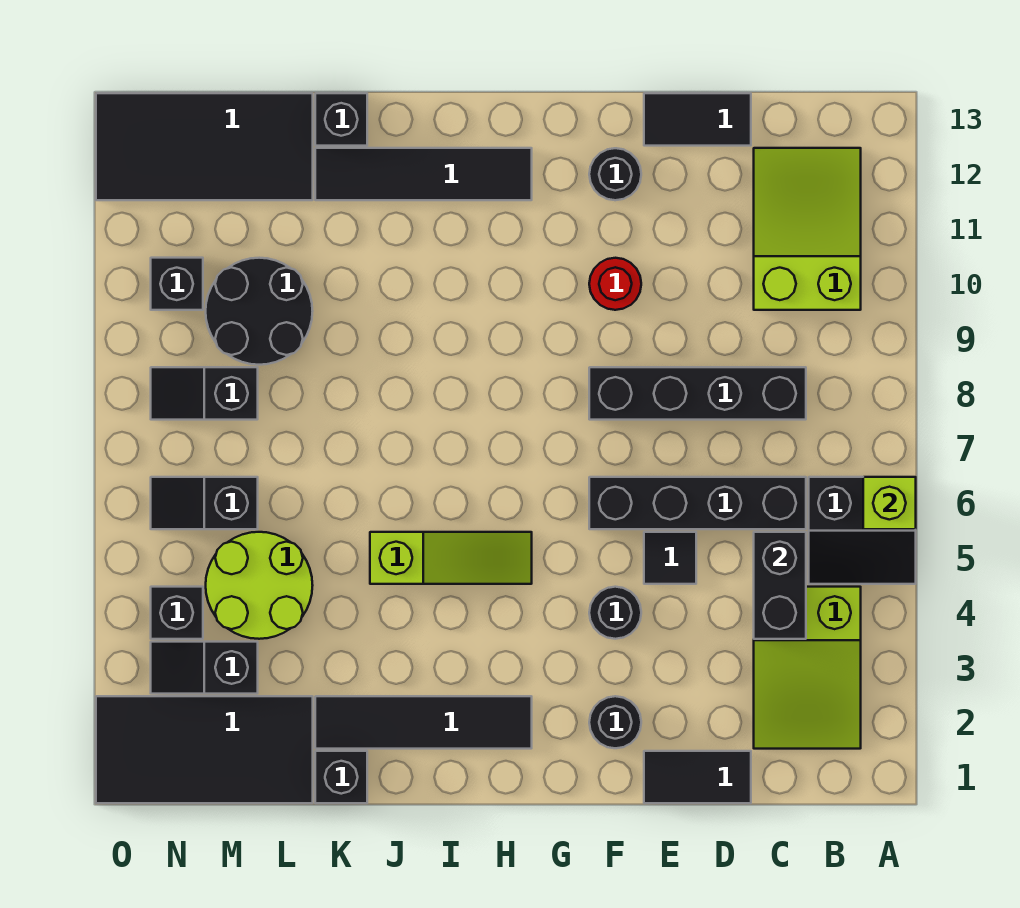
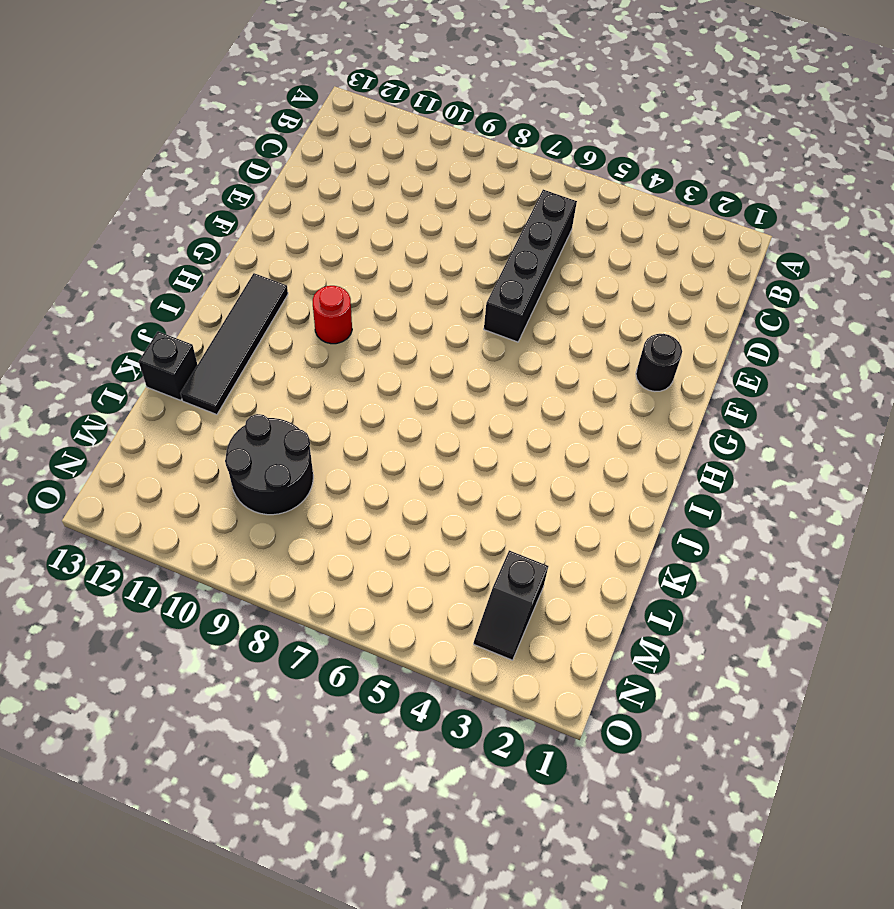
red round brick H10 level 1 -> red round brick F10 level 1
none -> black slope A5:B6 level 1 top 6
none -> lime slope B2:C4 level 1 top 4
none -> lime slope B10:C12 level 1 top 10

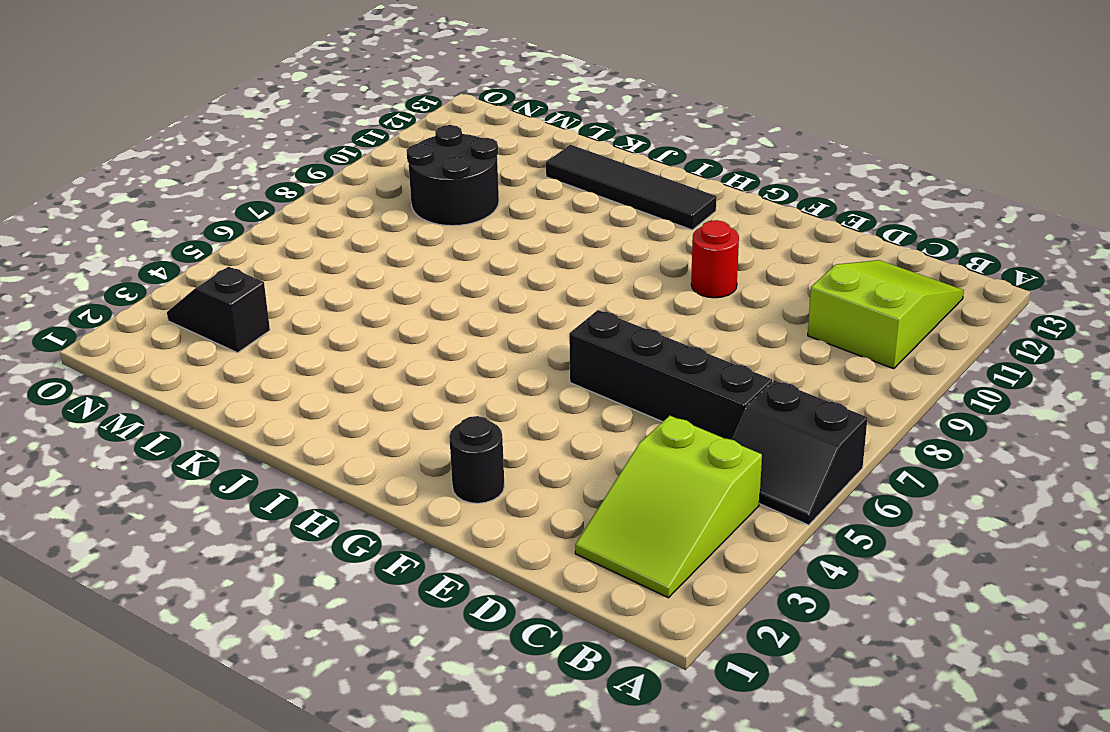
none -> black brick C8:F8 level 1
none -> black tile D1:E1 level 1
none -> black tile D13:E13 level 1

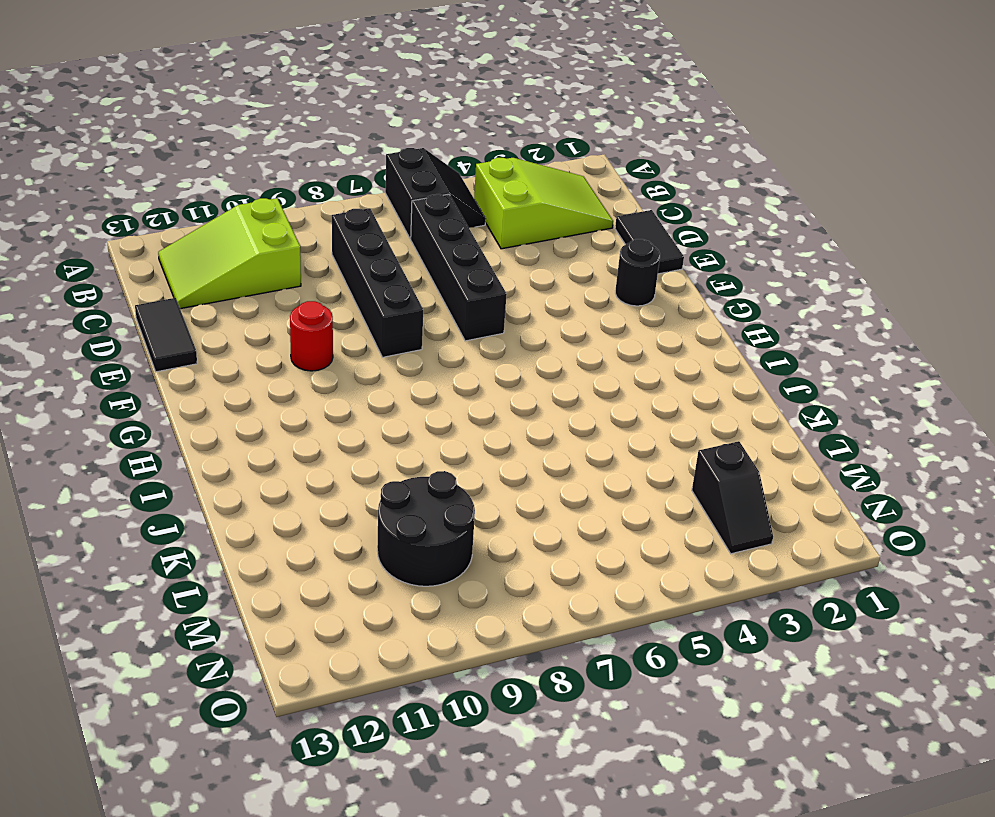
none -> black tile E5 level 1
none -> black round brick F4 level 1
none -> black round brick F12 level 1

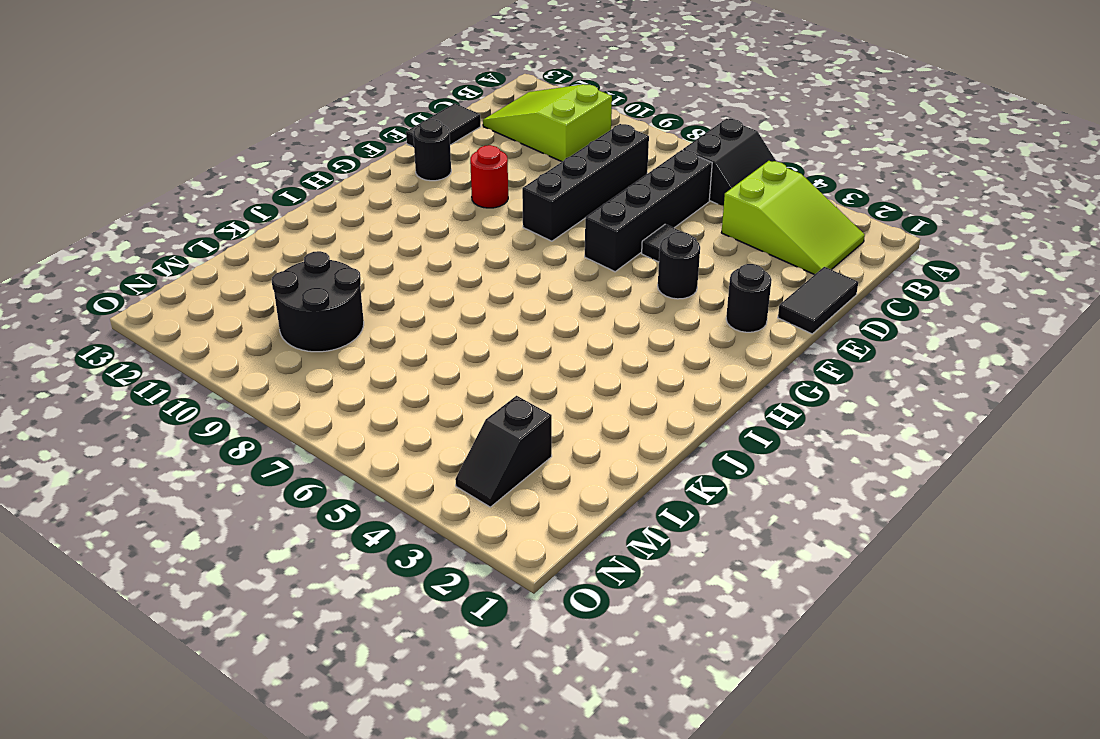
none -> black tile H2:K2 level 1
none -> lime slope H5:J5 level 1 top J
none -> black tile H12:K12 level 1

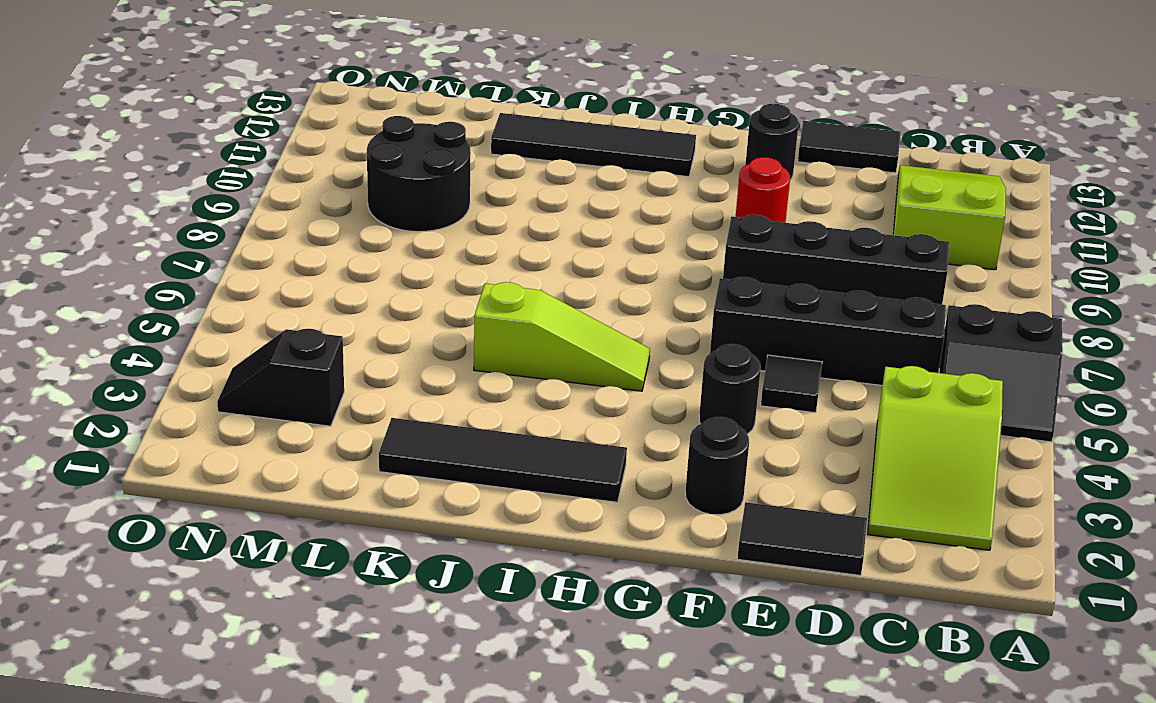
none -> black brick K1 level 1
none -> black brick K13 level 1
none -> black tile L1:O2 level 1

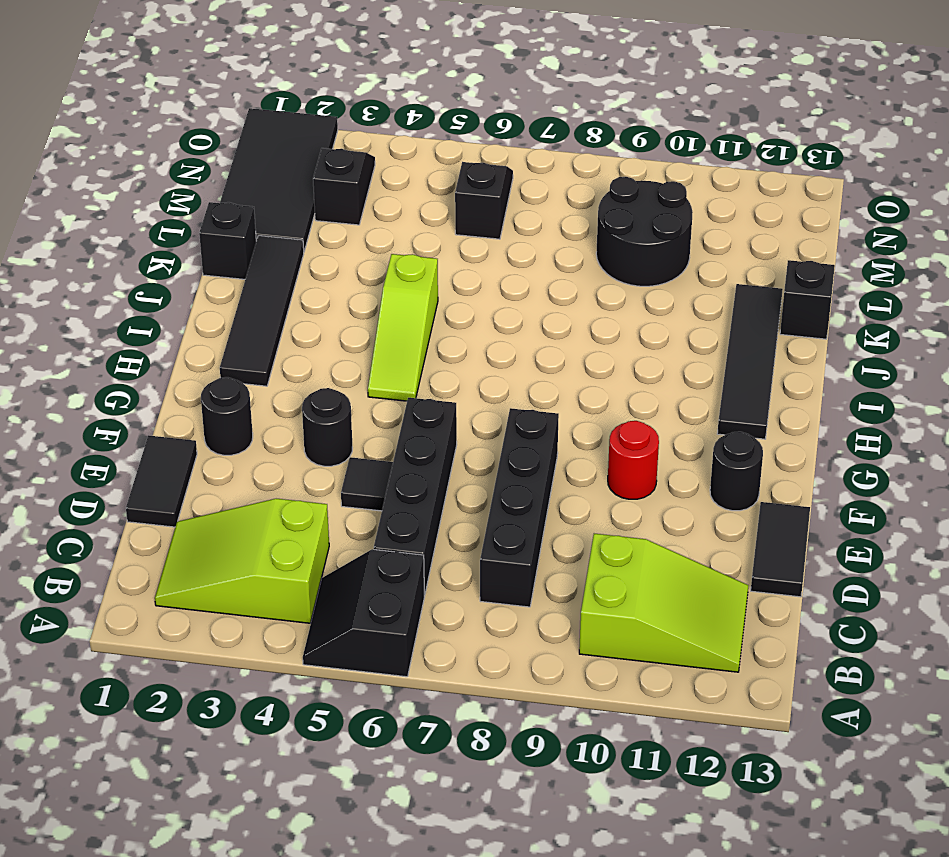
none -> lime round brick L4:M5 level 1
none -> black tile L12:O13 level 1
none -> black slope M8:N8 level 1 top M

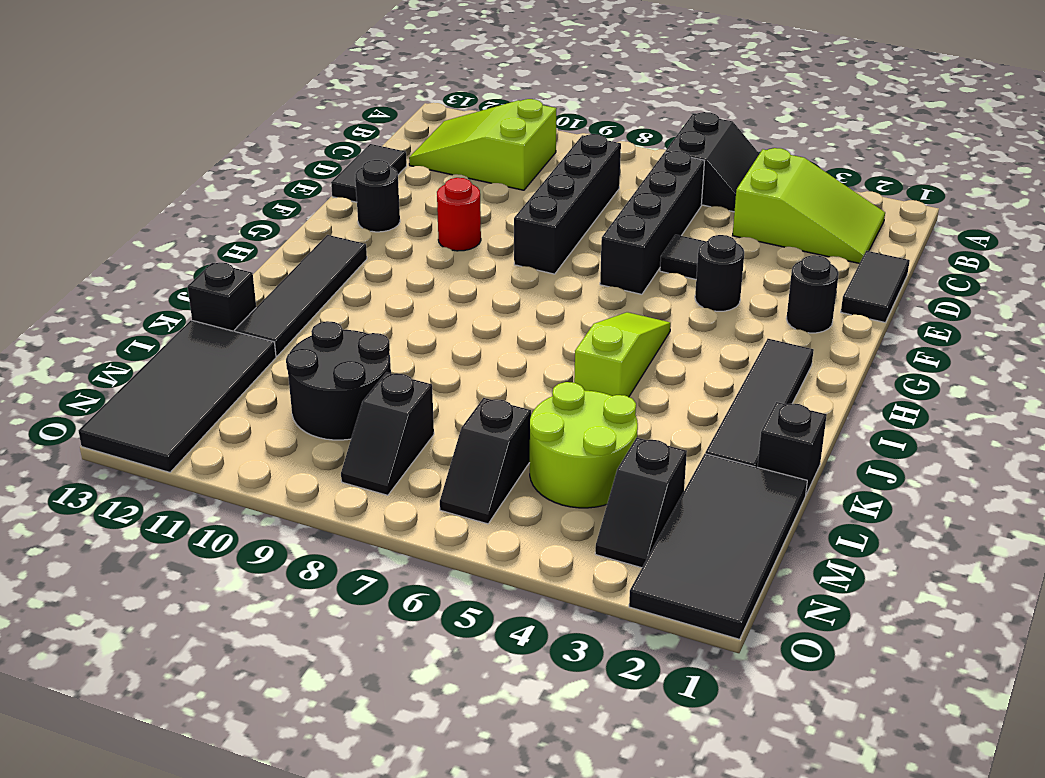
none -> black brick N4 level 1
none -> black brick N10 level 1
none -> lime brick A6 level 2

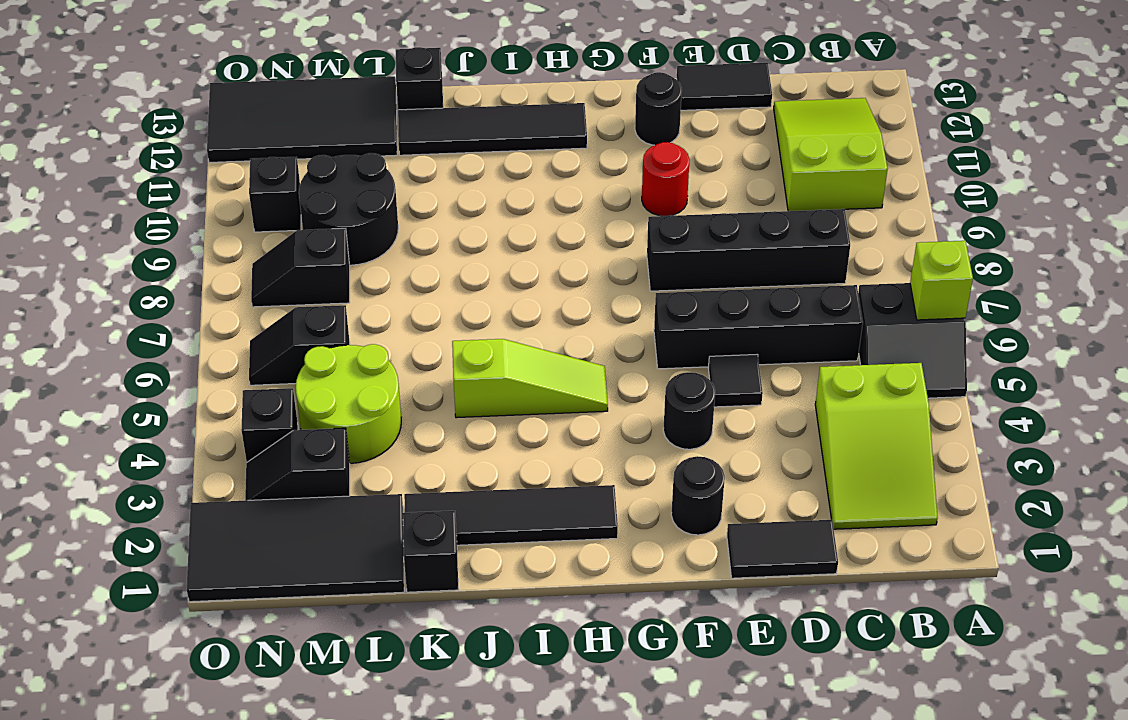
none -> black brick C4:C5 level 2

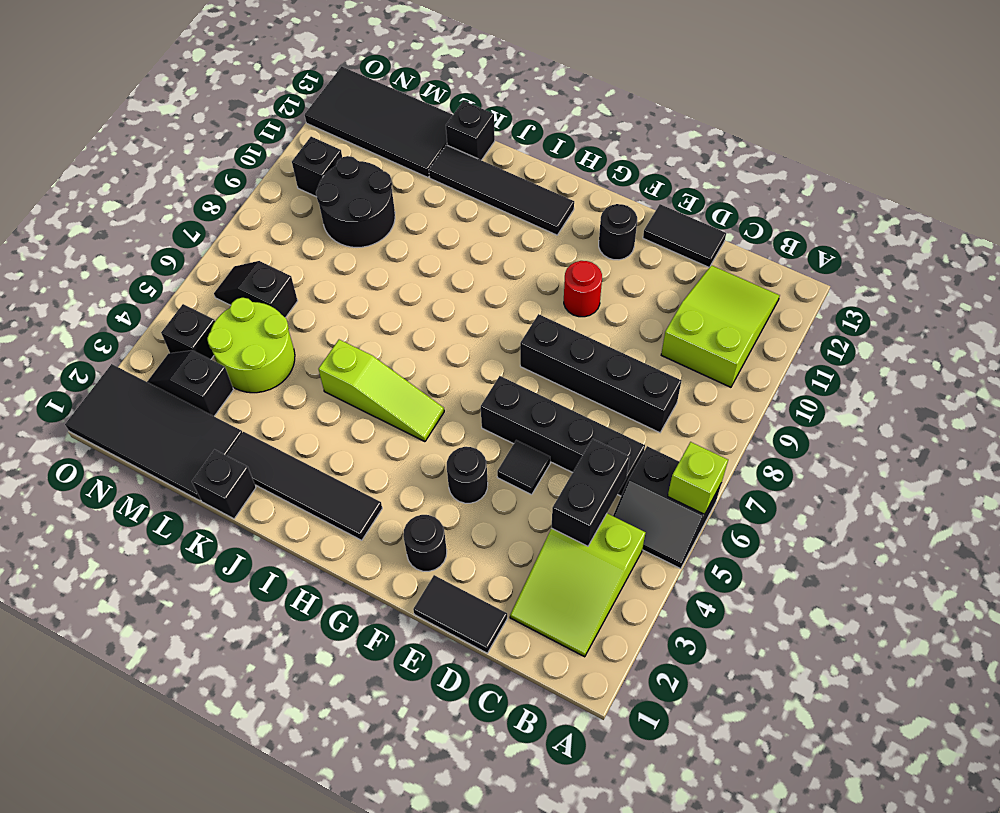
none -> black slope M8:N8 level 1 top M

